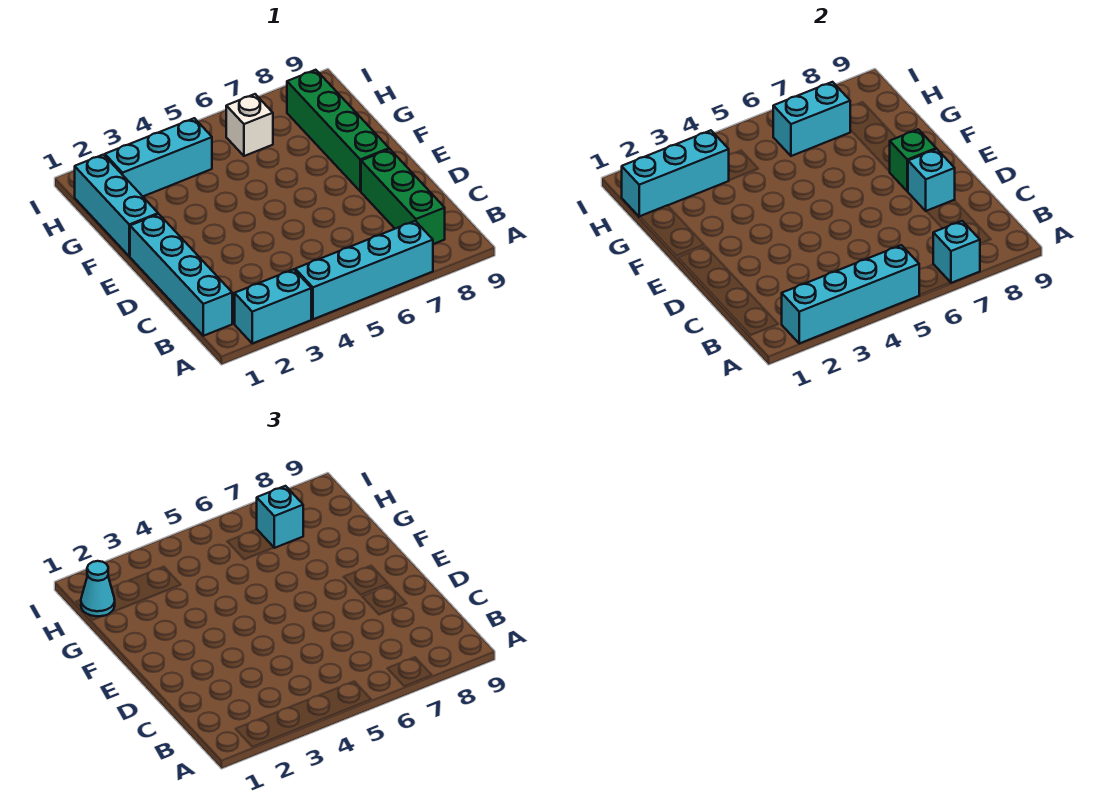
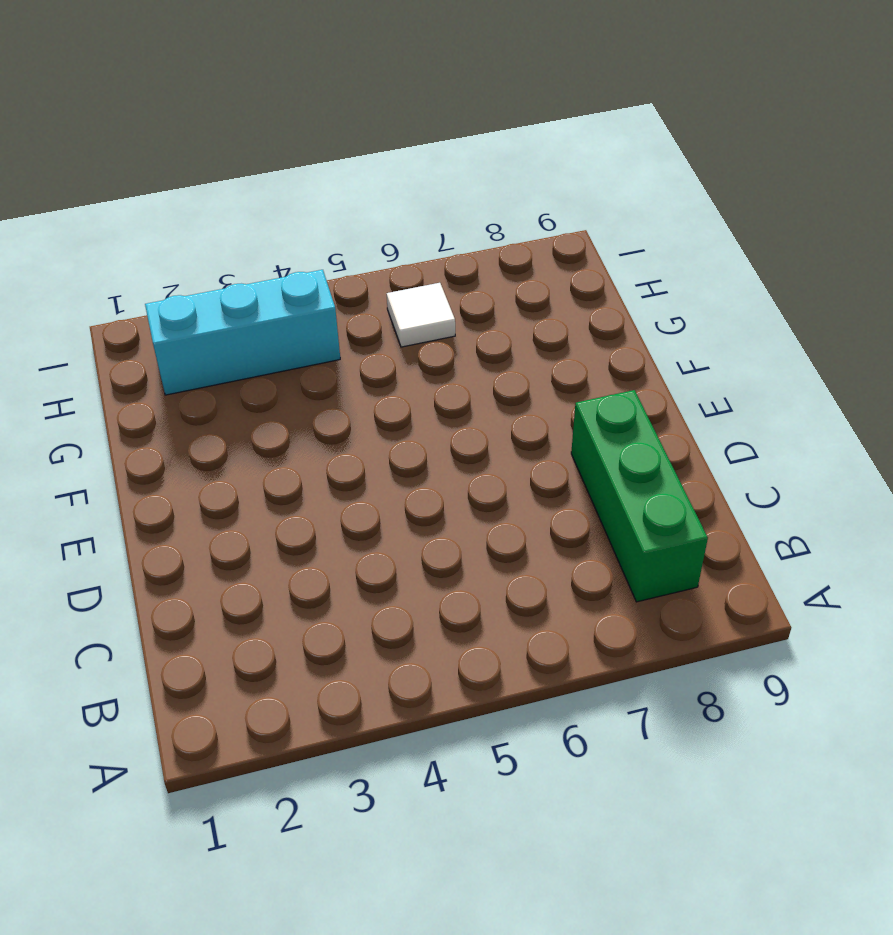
white tile H6 level 1 -> white brick H6 level 1
none -> cyan brick A2:A3 level 1
none -> cyan brick A4:A7 level 1
none -> cyan brick B1:E1 level 1

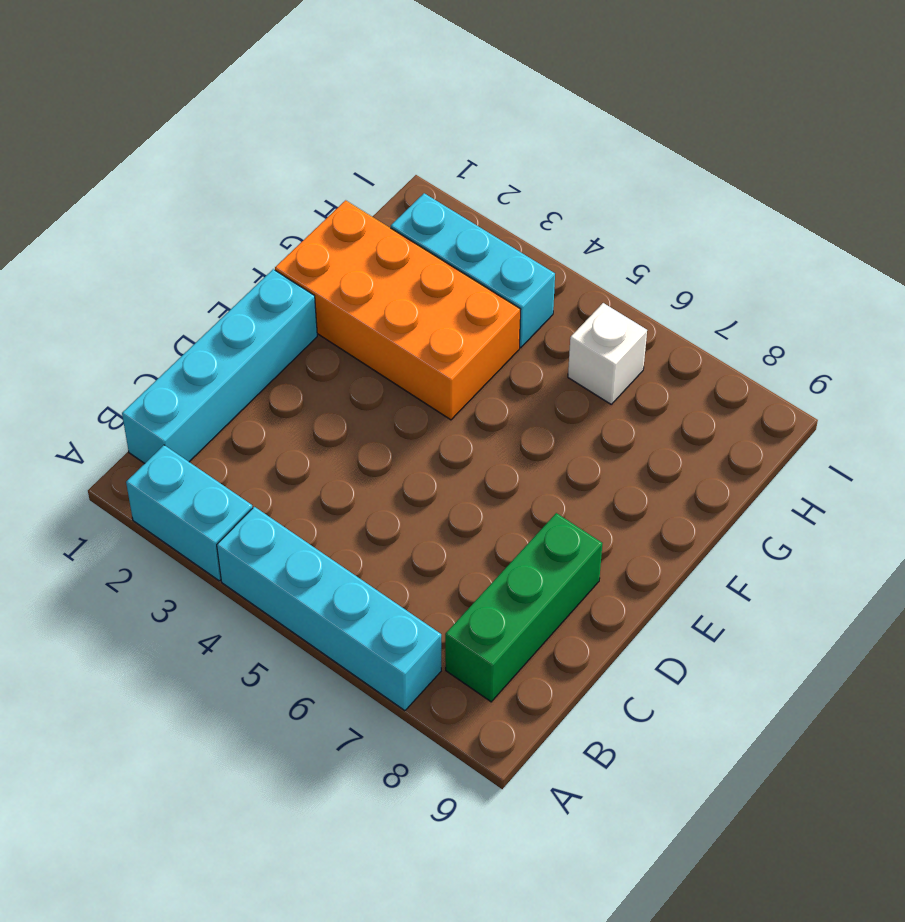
orange brick F1:G4 level 1 -> cyan brick F1:H1 level 1
none -> green brick E8:H8 level 1
none -> cyan brick A2:A5 level 2
none -> cyan brick A7 level 2

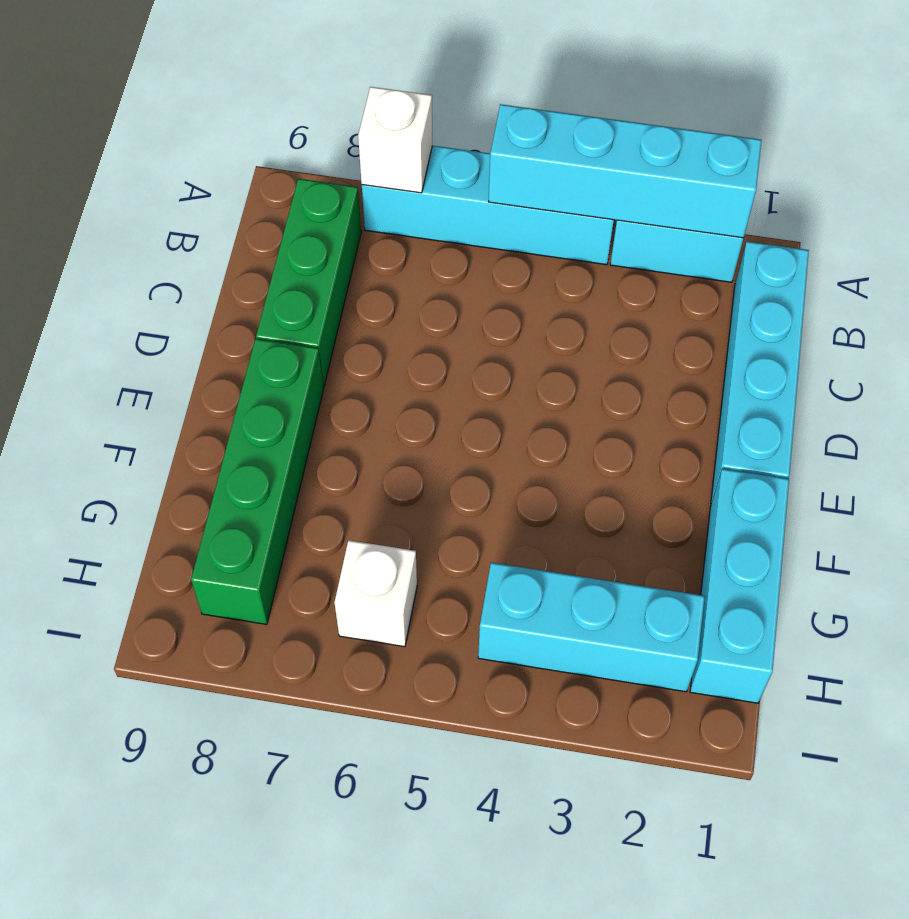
white brick A7 level 2 -> cyan brick A7 level 2
none -> cyan brick D8 level 2
none -> green brick E8 level 2
none -> cyan brick H1:H3 level 2

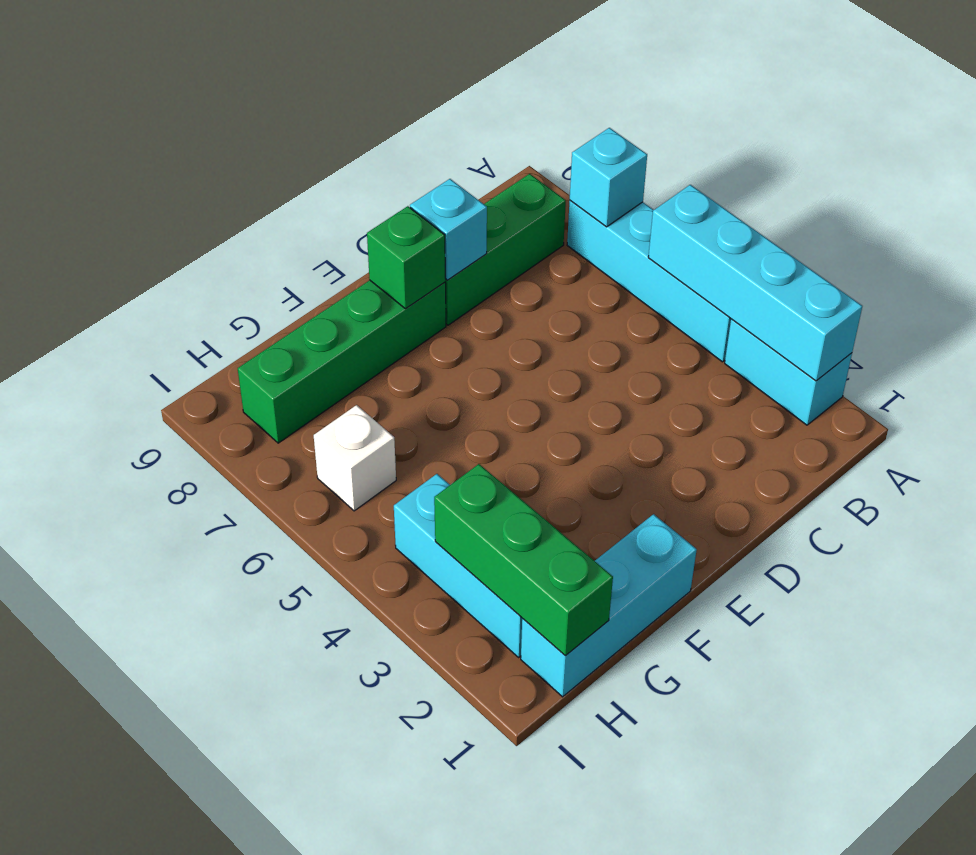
green brick H1:H3 level 2 -> cyan brick H1:H3 level 2
none -> cyan brick B1:E1 level 1
none -> cyan brick H6:H7 level 2
none -> cyan cone H1 level 3

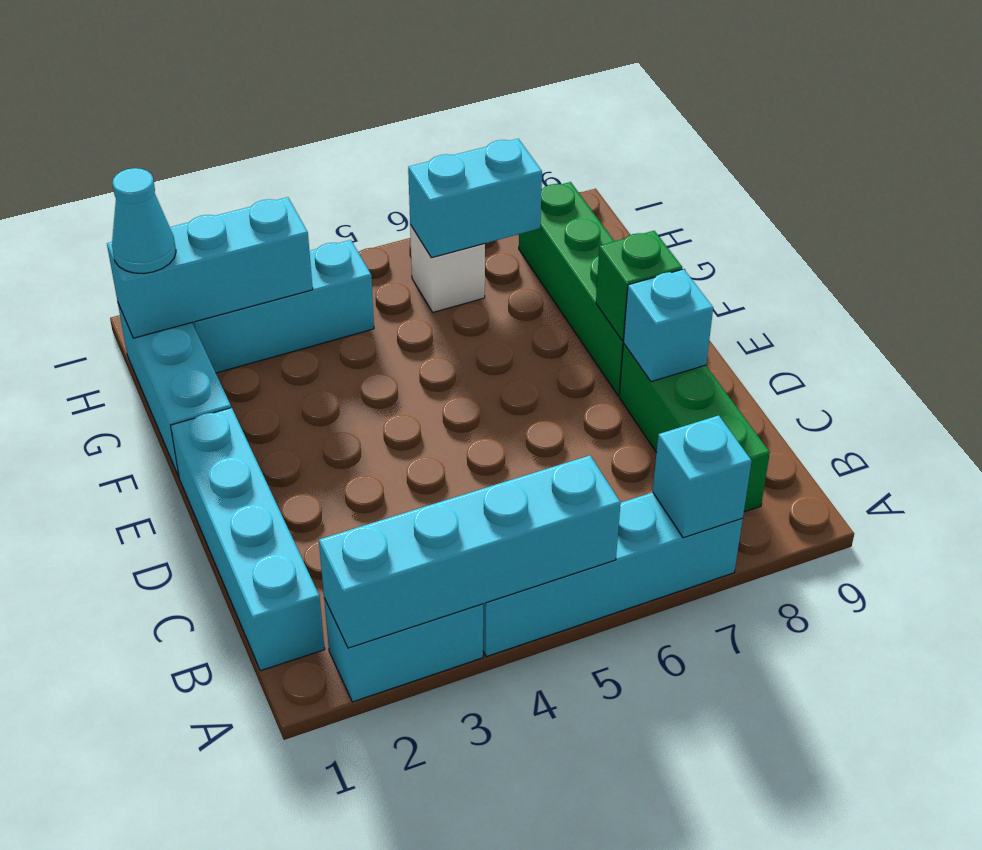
none -> cyan brick H7 level 3

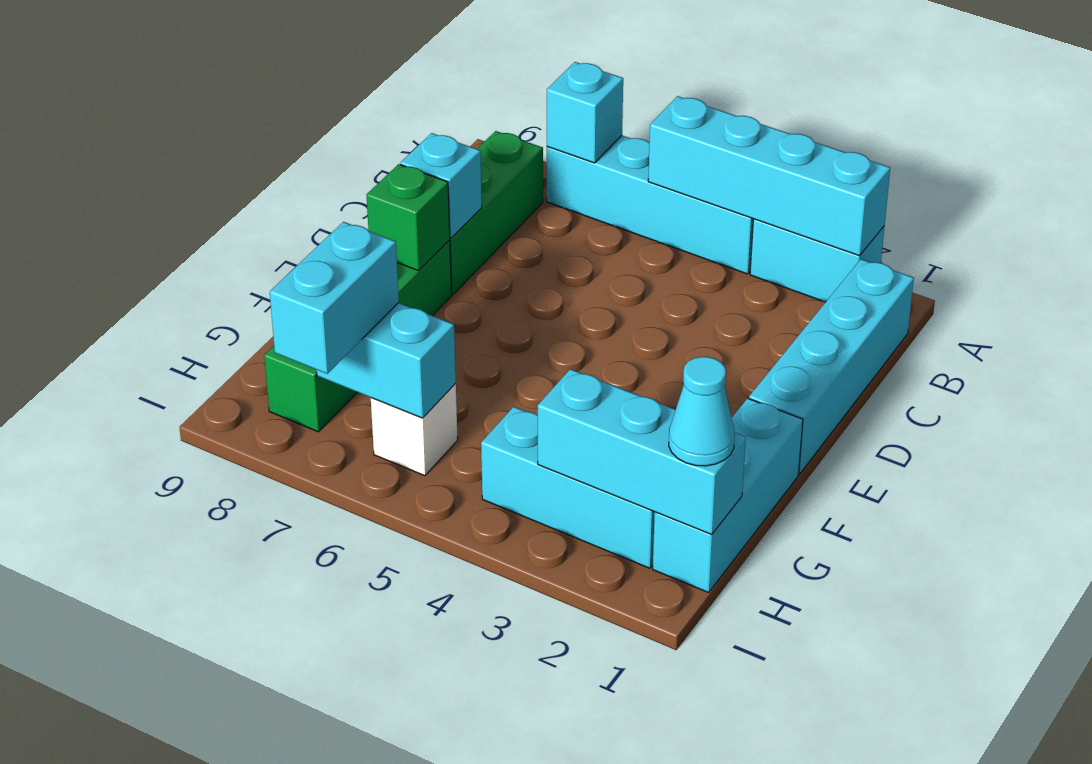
cyan brick H7:I7 level 3 -> cyan brick H7 level 3

